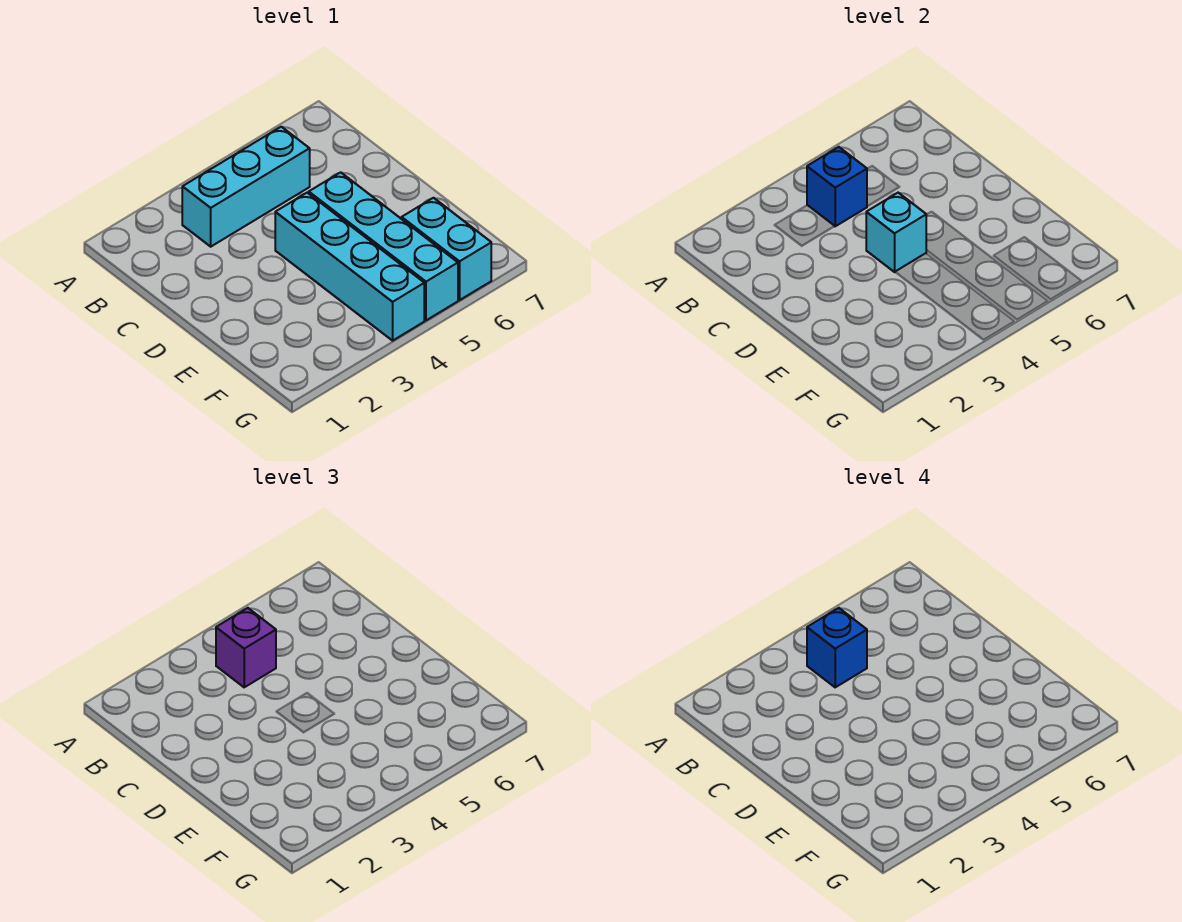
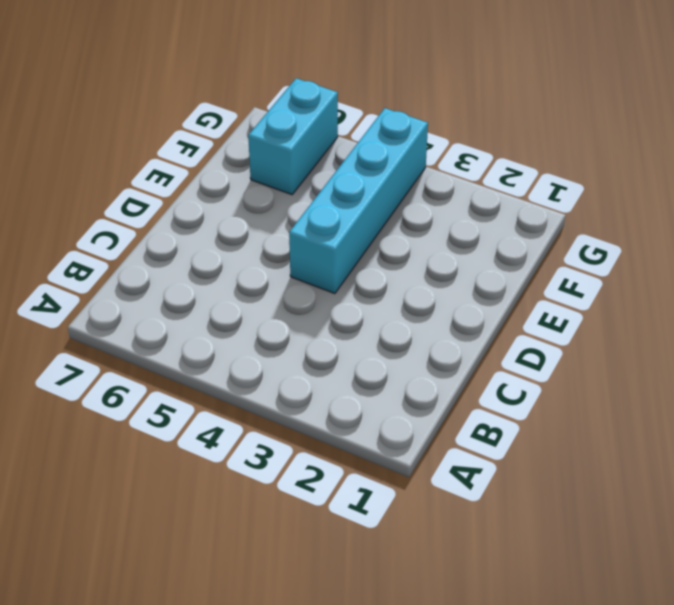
none -> cyan brick B3:B5 level 1
none -> cyan brick D5:G5 level 1

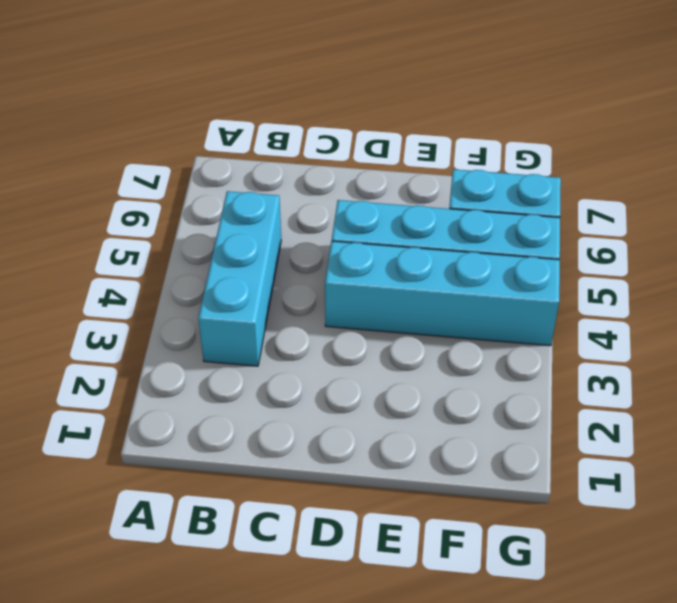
none -> blue brick B4 level 2
none -> cyan brick D4 level 2

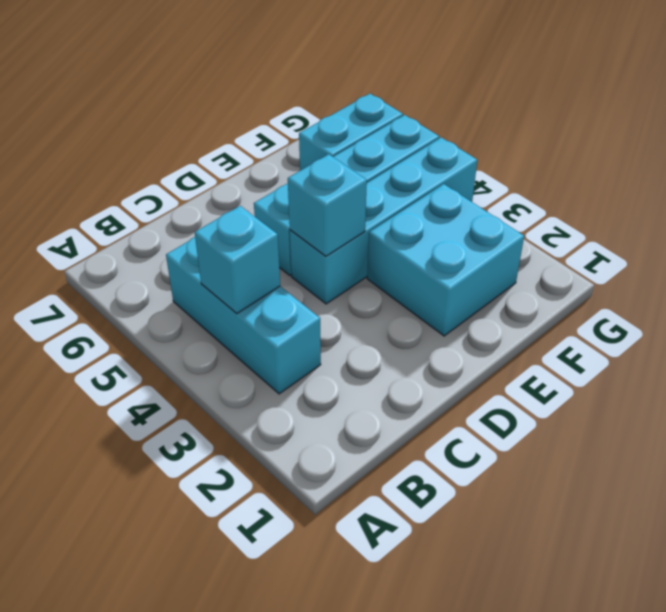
cyan brick B4 level 2 -> blue brick B4 level 2
cyan brick E2:F3 level 1 -> none
none -> purple brick B4 level 3
none -> blue brick B4 level 4

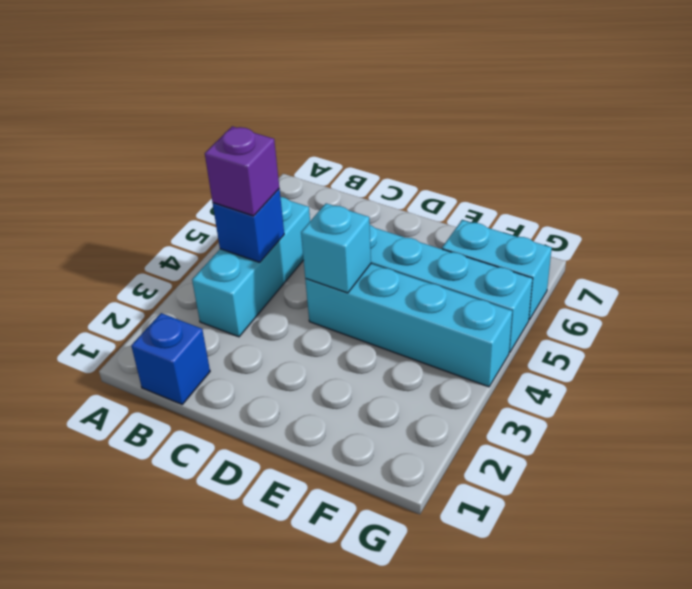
blue brick B1 level 1 -> blue brick B4 level 4

